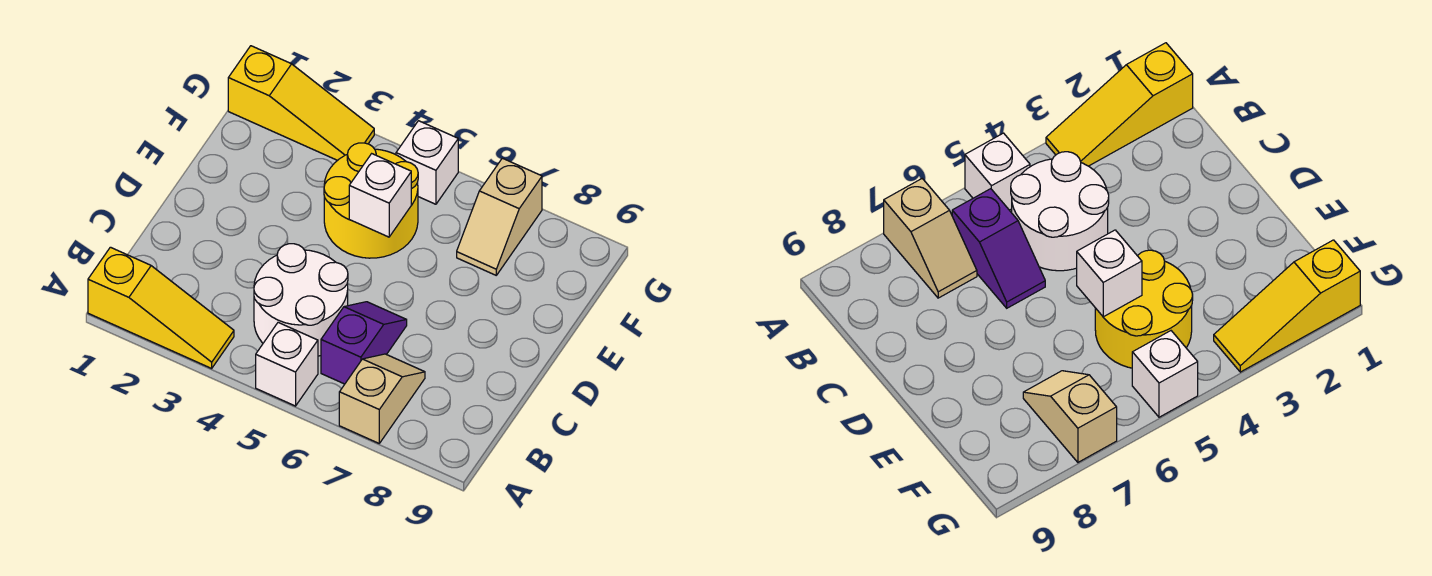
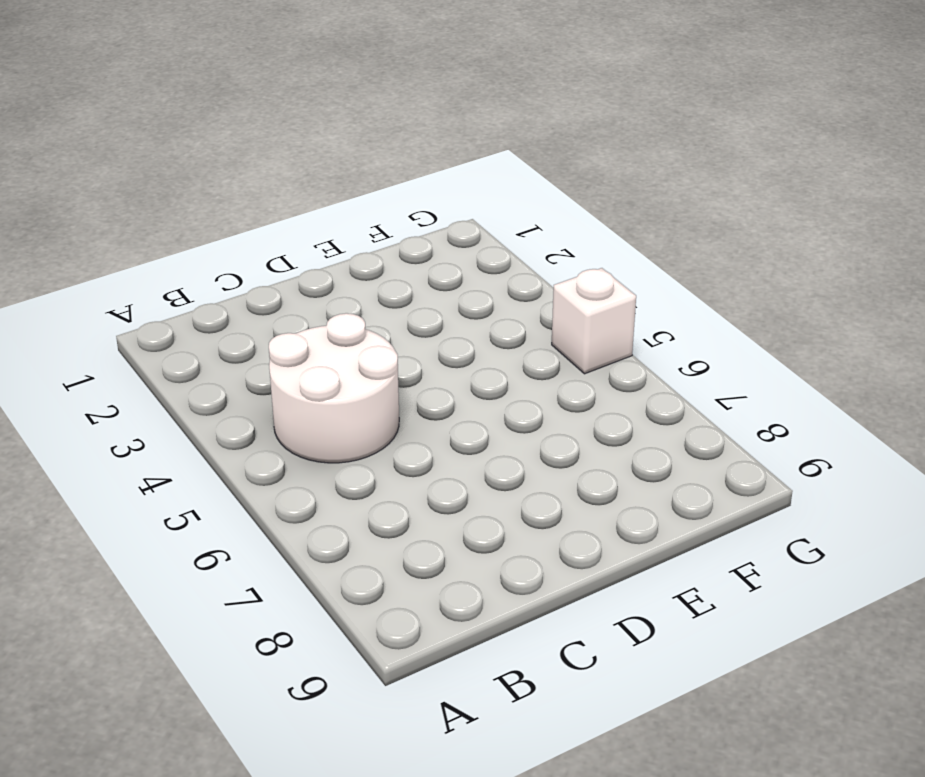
none -> yellow slope A1:A3 level 1 top 1
none -> white brick A5 level 1

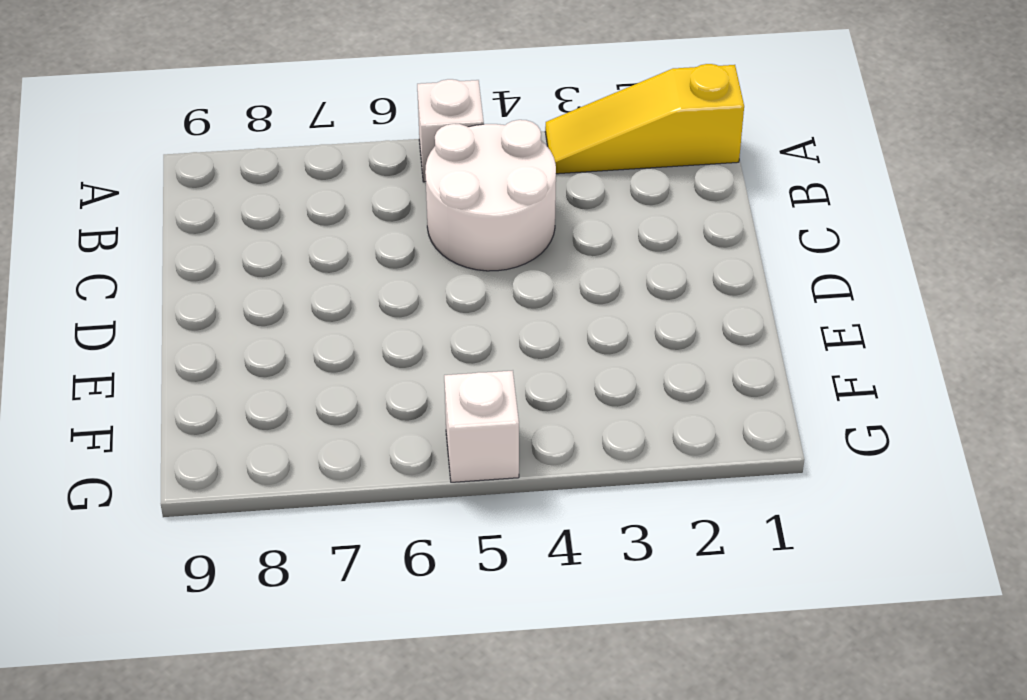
none -> tan slope A7:B7 level 1 top A
none -> purple slope B6:C6 level 1 top B

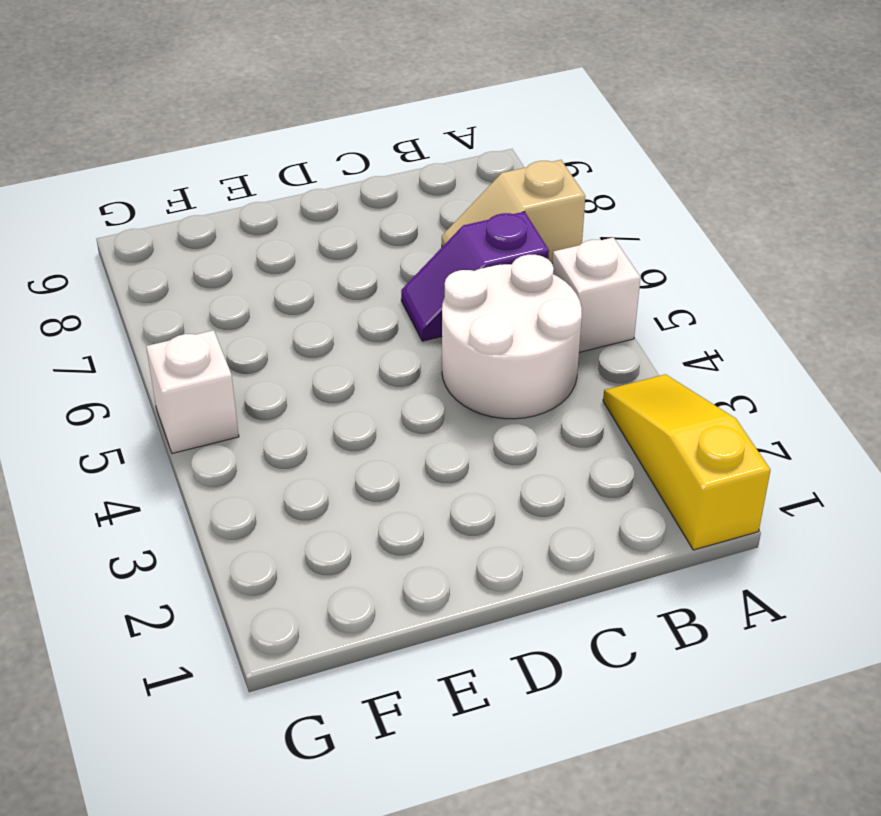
none -> yellow round brick E4:F5 level 1
none -> tan slope F7:G7 level 1 top G

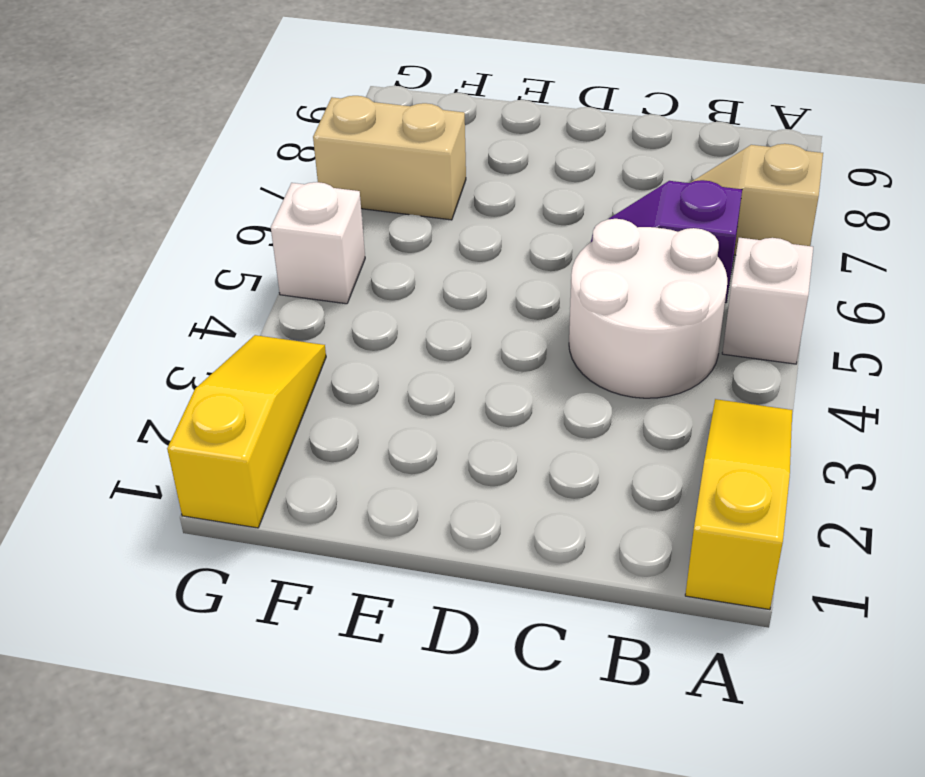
tan brick F7:G7 level 1 -> tan slope F7:G7 level 1 top G
none -> yellow round brick E4:F5 level 1
none -> white brick E5 level 2

